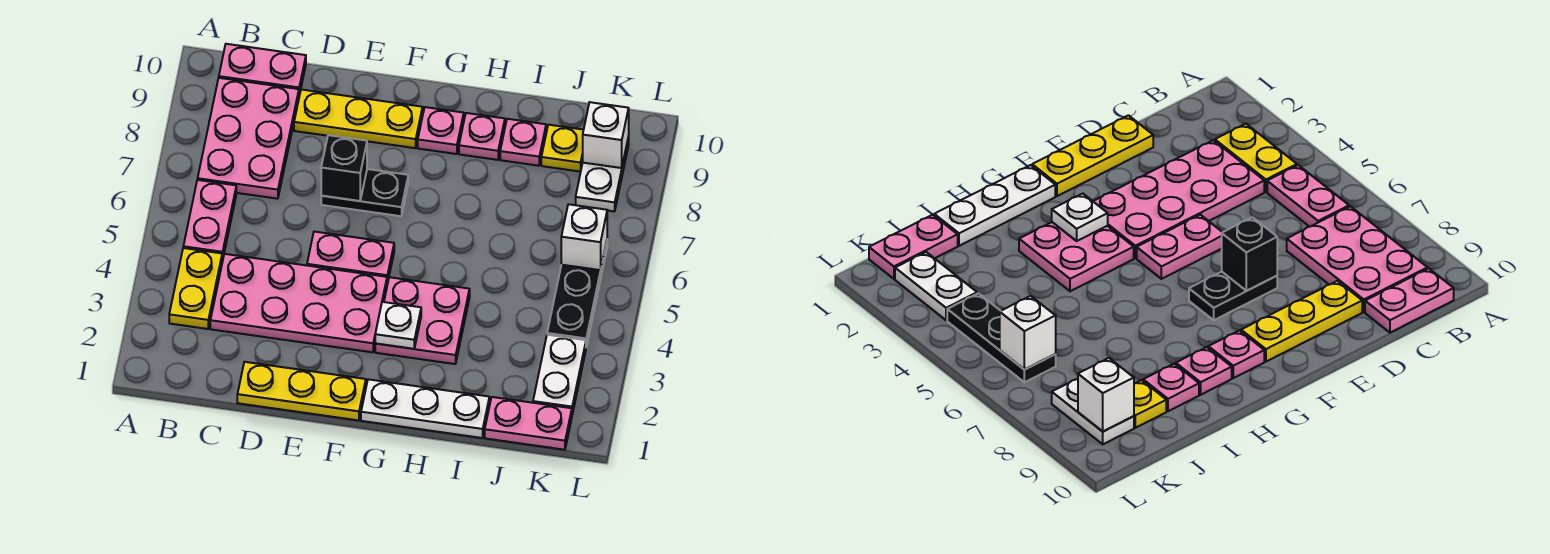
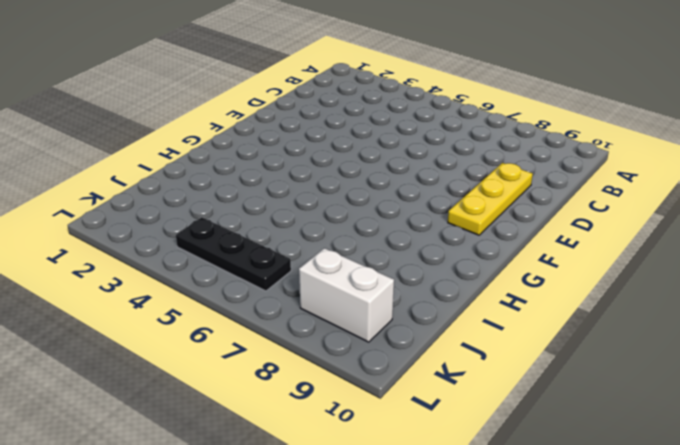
white brick K8:K9 level 1 -> white plate K8:K9 level 1
none -> yellow plate B3:B4 level 1
none -> pink plate B5:B6 level 1
none -> pink plate B7:C9 level 1

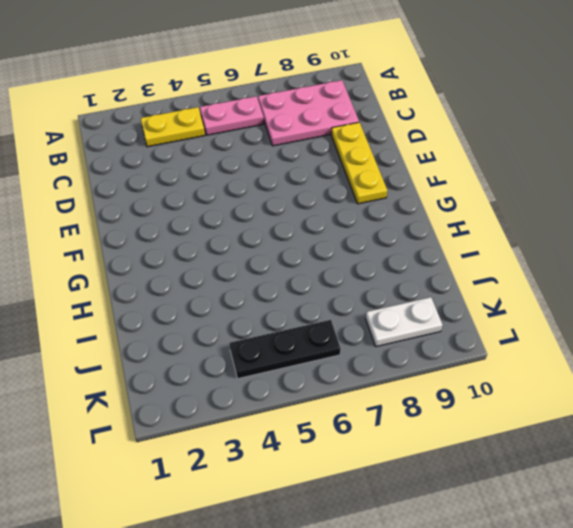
none -> pink plate B10:C10 level 1
none -> pink plate C3:F4 level 1
none -> yellow plate D1:F1 level 1

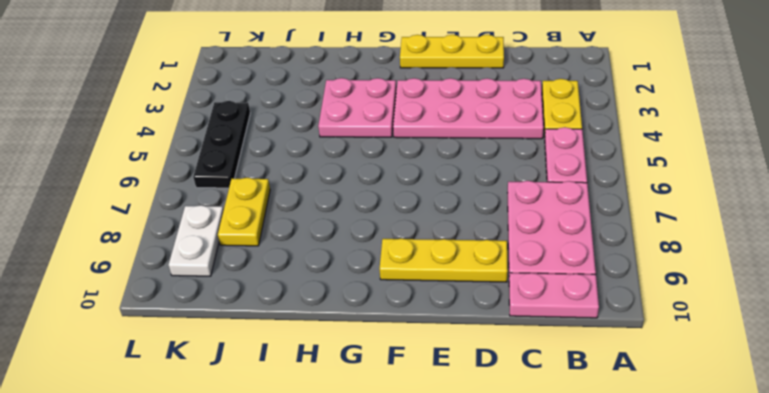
yellow plate J7:J8 level 1 -> none
none -> pink plate E5:F5 level 1
none -> black plate E7:F7 level 1
none -> white plate G1:I1 level 1

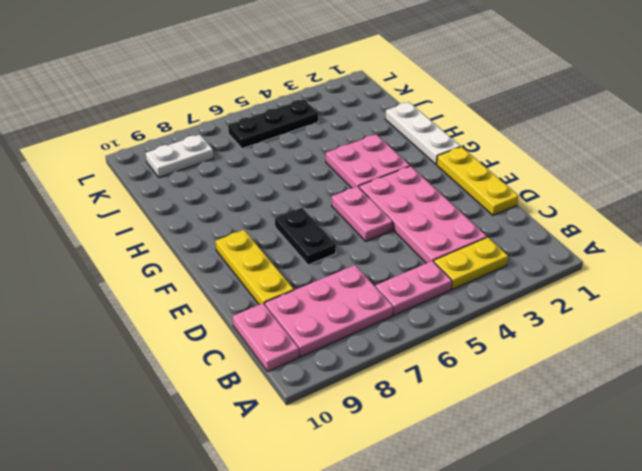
none -> pink plate G9 level 1
none -> pink plate H9 level 1
none -> pink plate I9 level 1

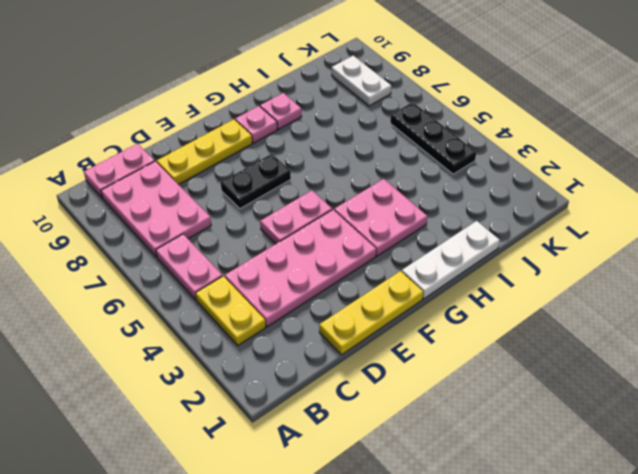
none -> pink plate I9 level 1
none -> pink plate J1:K1 level 1
none -> yellow plate J9 level 1

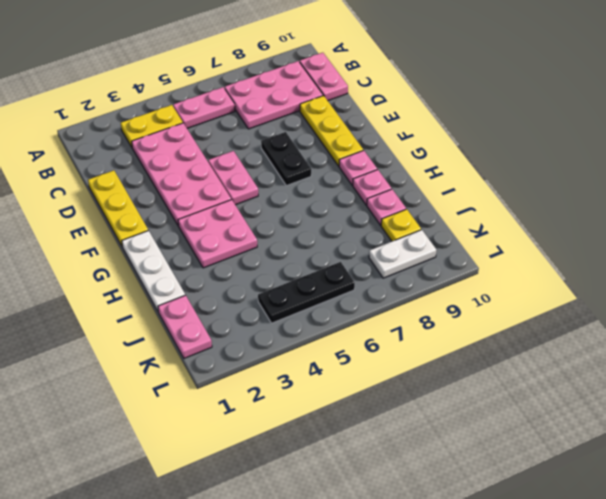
none -> white plate K2:K3 level 1
none -> black brick E7 level 2
none -> white plate G3 level 2

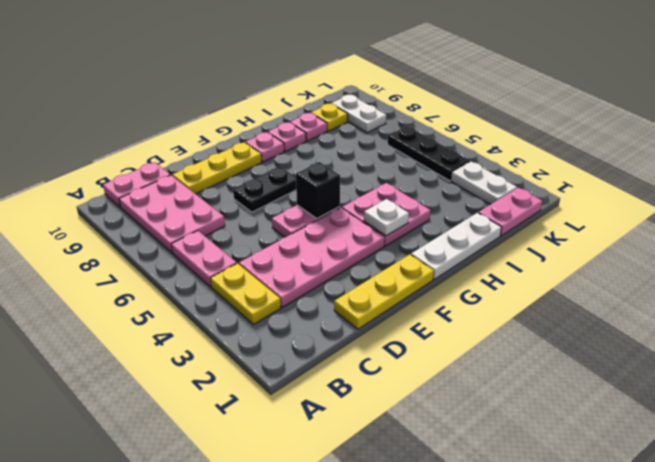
black brick F5 level 2 -> black brick E7 level 2
none -> white brick K6 level 2
none -> white brick K9 level 2

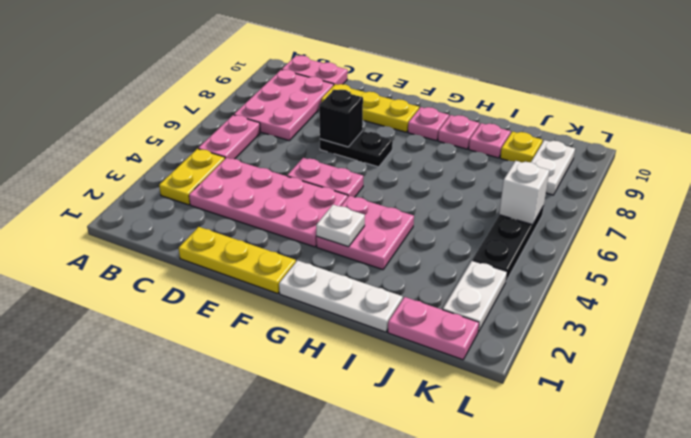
none -> white brick K9 level 2

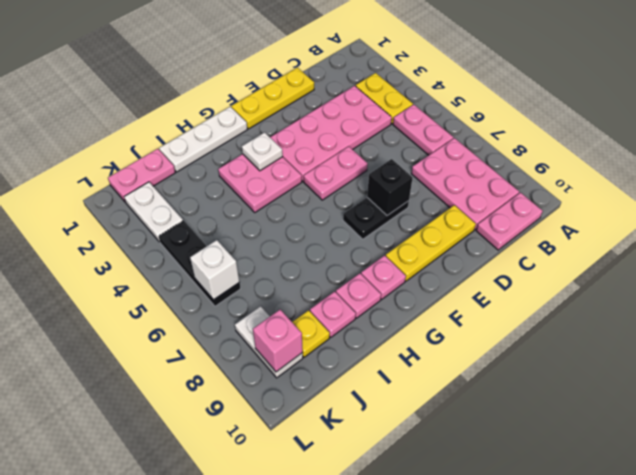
pink brick K9 level 2 -> white brick K9 level 2

